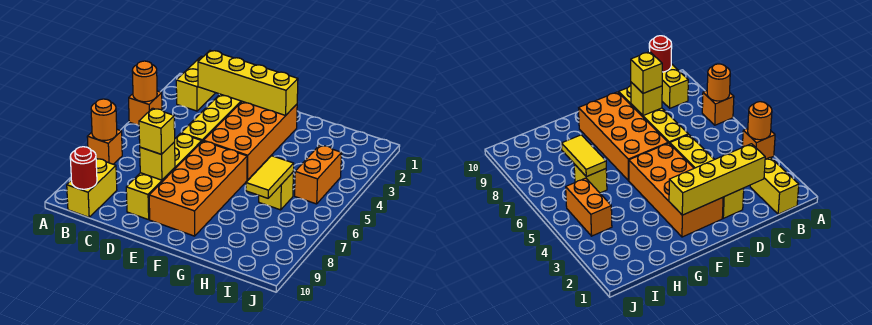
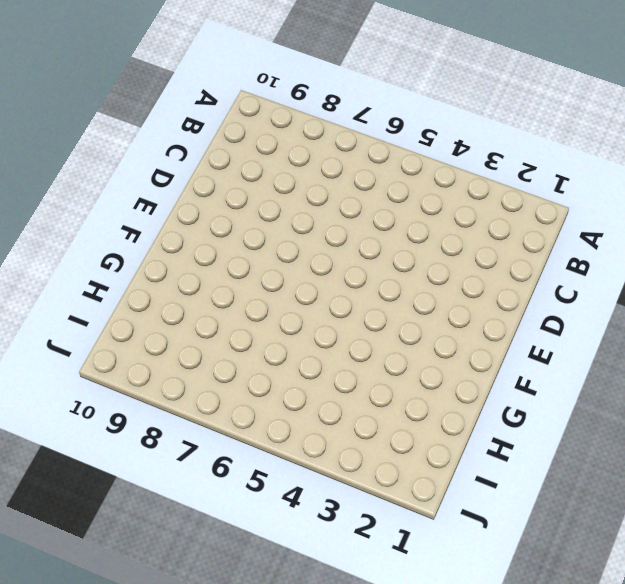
none -> orange brick A4 level 1
none -> orange brick A7 level 1
none -> yellow brick B1:B2 level 1

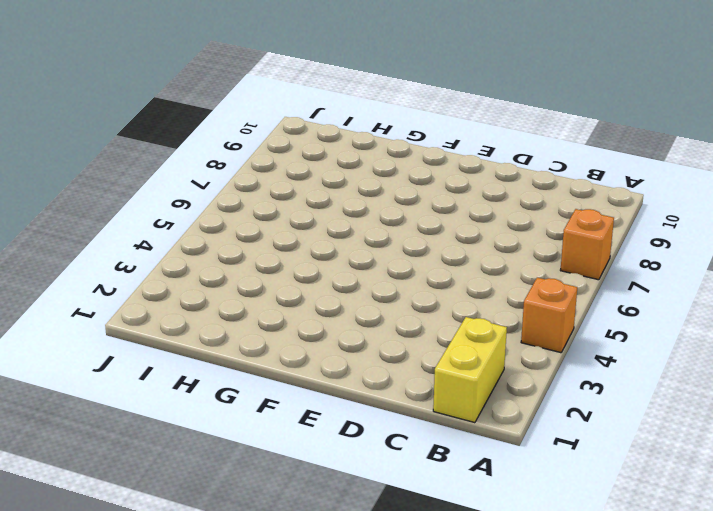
none -> yellow brick B9:B10 level 1
none -> yellow brick D2:D5 level 1
none -> yellow brick D6:D9 level 1

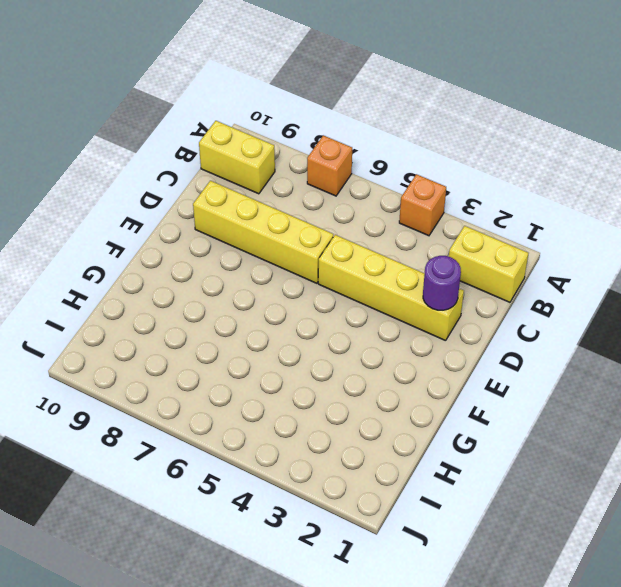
purple round brick D2 level 2 -> yellow brick C2:F2 level 2
none -> orange brick E2:F5 level 1
none -> orange brick E6:F9 level 1
none -> yellow brick H6 level 1

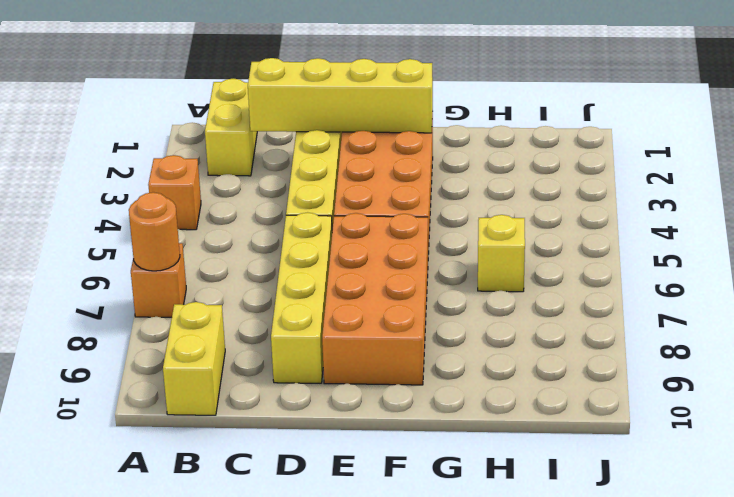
none -> orange brick I4:I5 level 1
none -> orange round brick A4 level 2
none -> red round brick B10 level 2

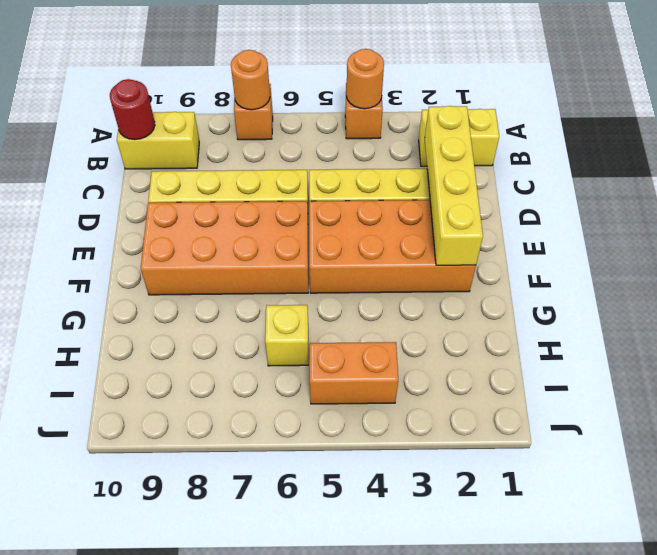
none -> yellow brick D8 level 2
none -> yellow tile H6:H7 level 2
none -> yellow brick D8 level 3

